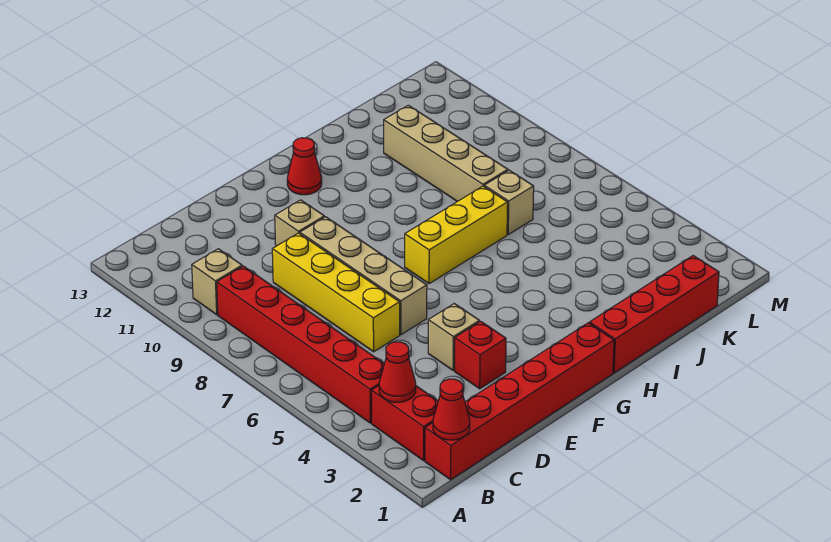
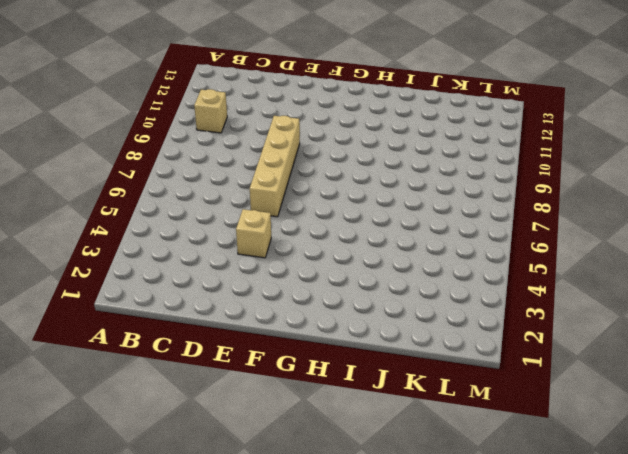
none -> red brick B1:G1 level 1
none -> red brick B2:B3 level 1
none -> red brick B4:B9 level 1

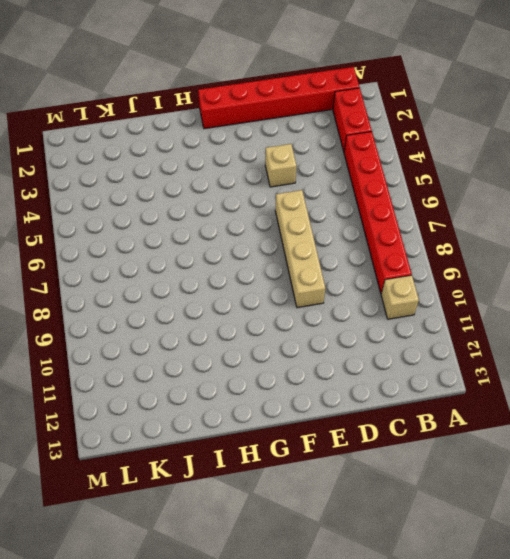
none -> yellow brick D6:D9 level 1
none -> red brick E3 level 1
none -> tan brick E10 level 1

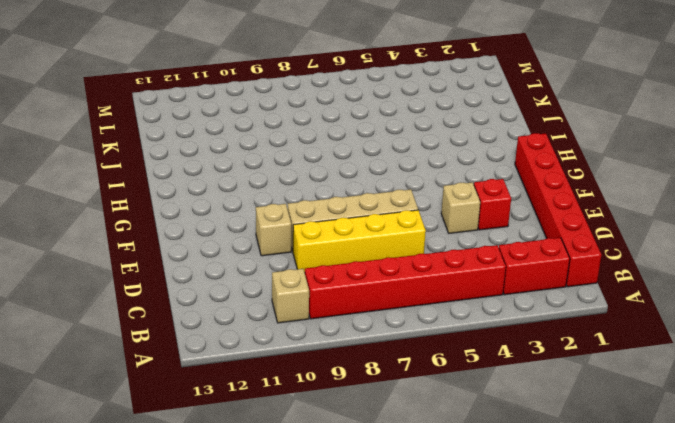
none -> yellow brick G7:I7 level 1
none -> red cone G12 level 1
none -> red brick H1:K1 level 1

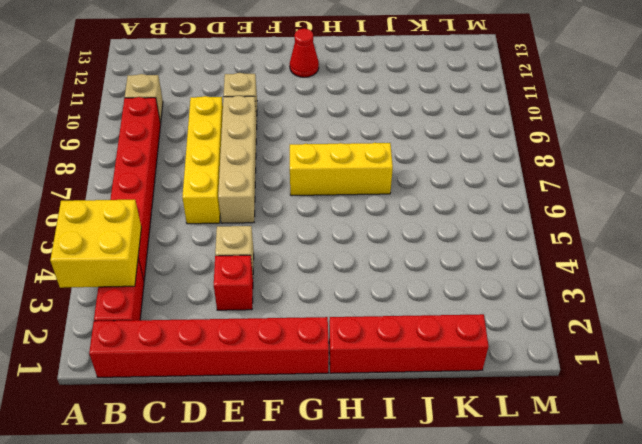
yellow brick A3:B4 level 2 -> red cone B3 level 2
none -> tan brick J7 level 1
none -> tan brick J8:J11 level 1
none -> red cone B1 level 2

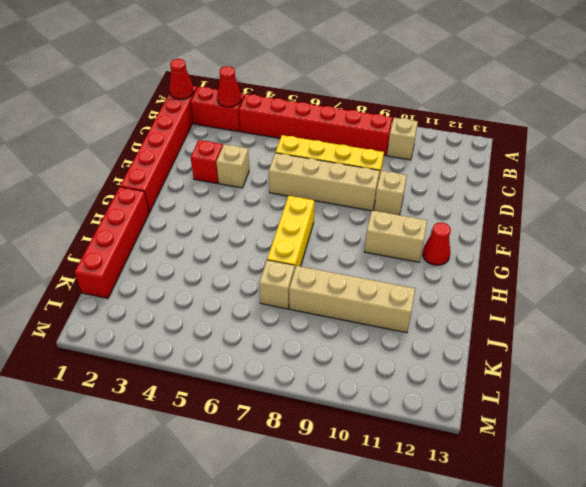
tan brick G10:G11 level 1 -> none

